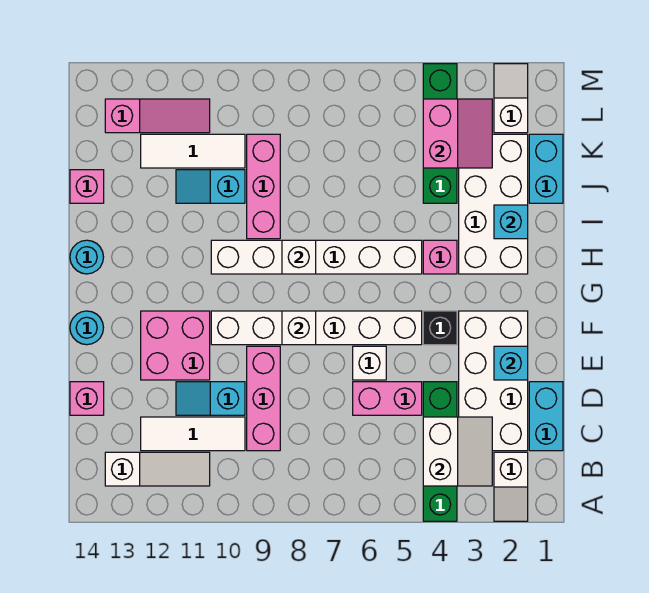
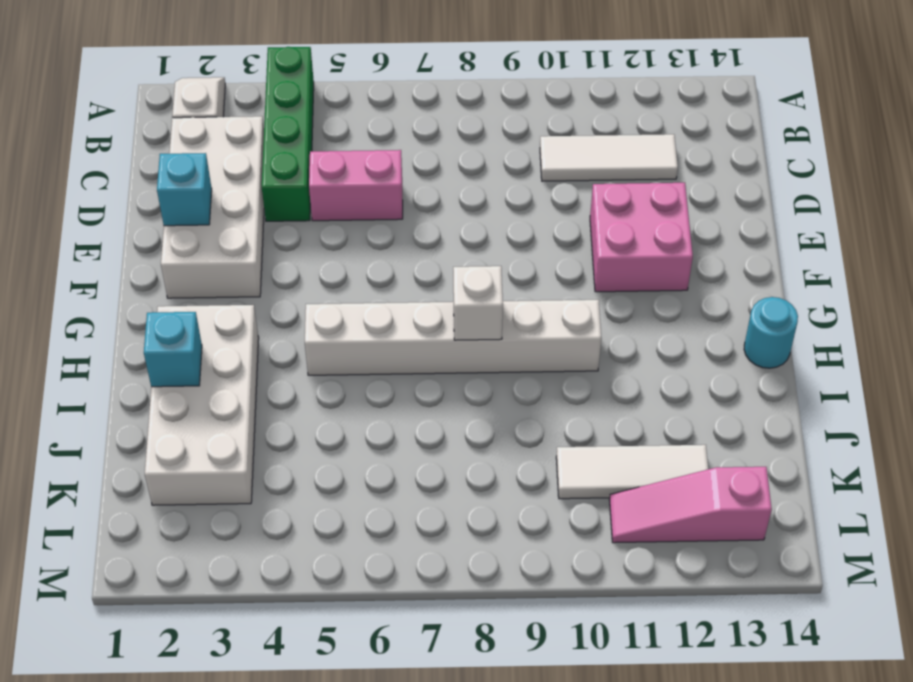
none -> white slope B11:B13 level 1 top 13
none -> cyan brick C1:D1 level 1
none -> pink brick C9:E9 level 1
none -> cyan slope D10:D11 level 1 top 10

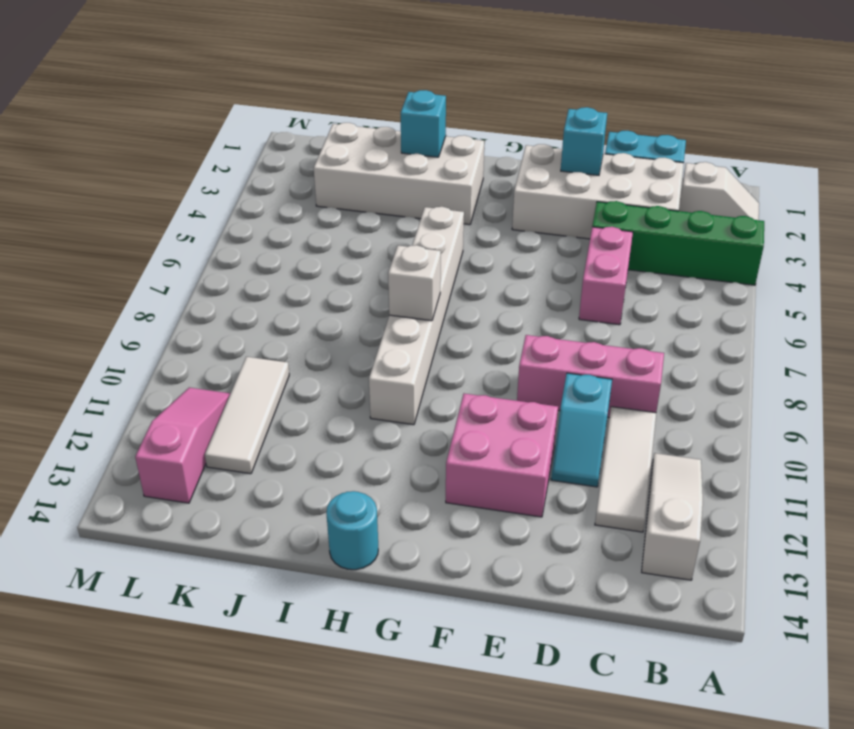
none -> pink brick D14 level 1
none -> white brick E6 level 1
none -> black brick F4 level 1
none -> white brick F5:F10 level 1

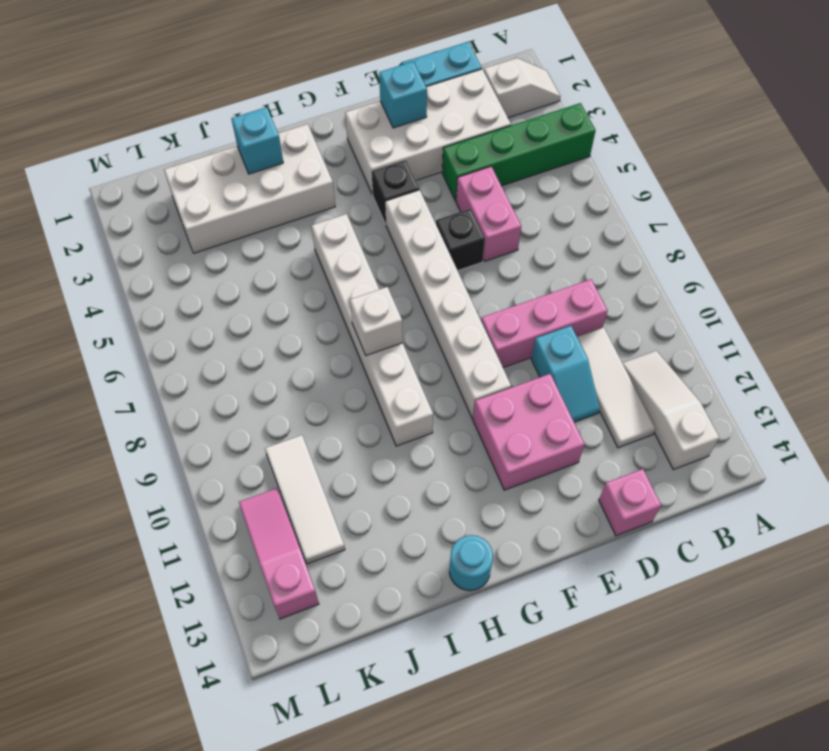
black brick E6 level 1 -> white brick E6 level 1
none -> cyan round brick F14 level 1
none -> pink brick H4 level 1
none -> pink brick I9:K9 level 1
none -> cyan brick J1:K1 level 1

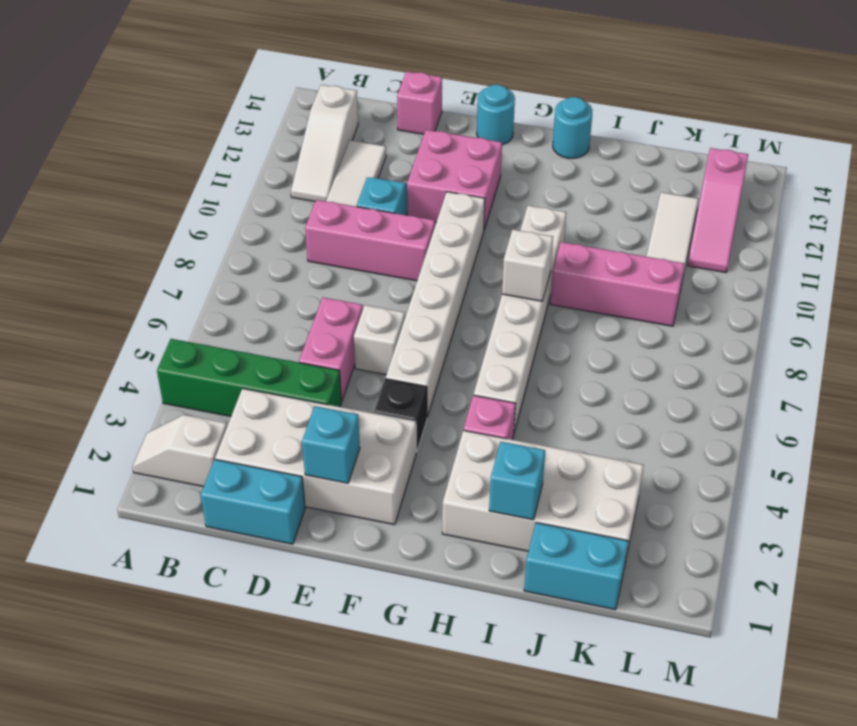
none -> green brick J4:M4 level 1
none -> cyan slope J10:J11 level 1 top 10
none -> pink brick J14 level 1
none -> white slope L2:M2 level 1 top L

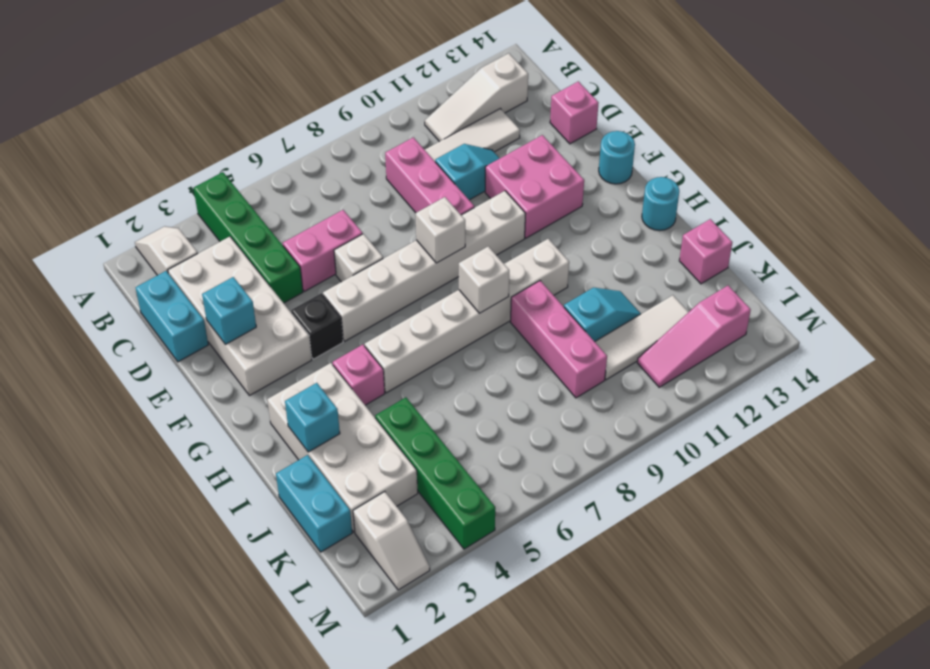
none -> white slope B3:C4 level 2 top 4
none -> pink slope K3:L4 level 2 top 4

